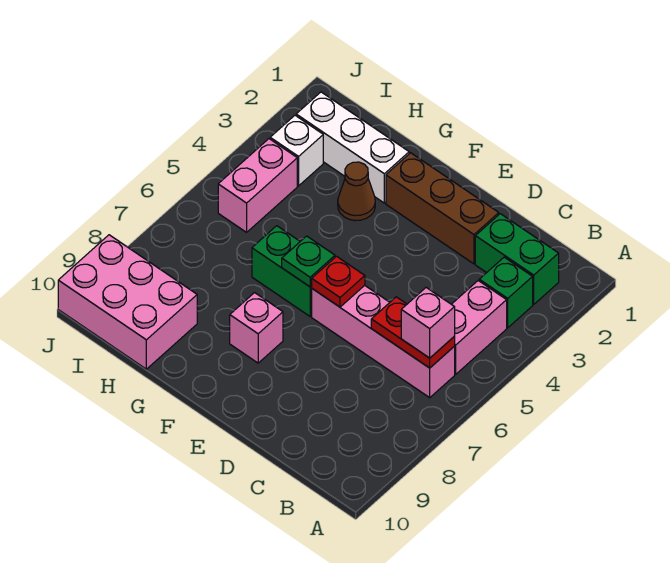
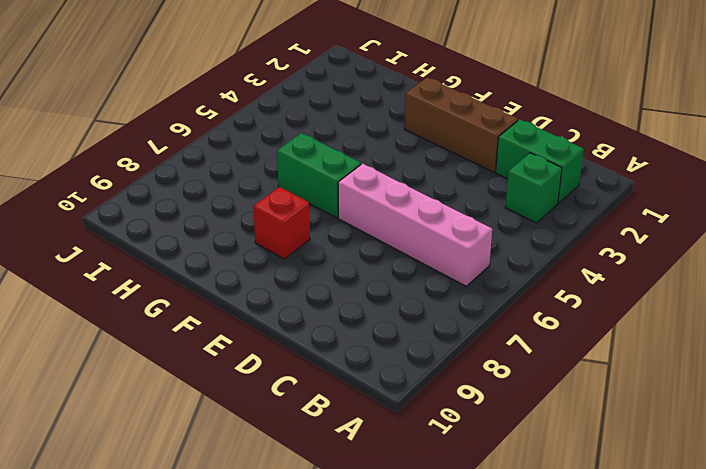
red brick F8 level 1 -> pink brick F8 level 1
none -> pink brick B4:B5 level 1
none -> white brick G2:I2 level 1
none -> brown cone G3 level 1

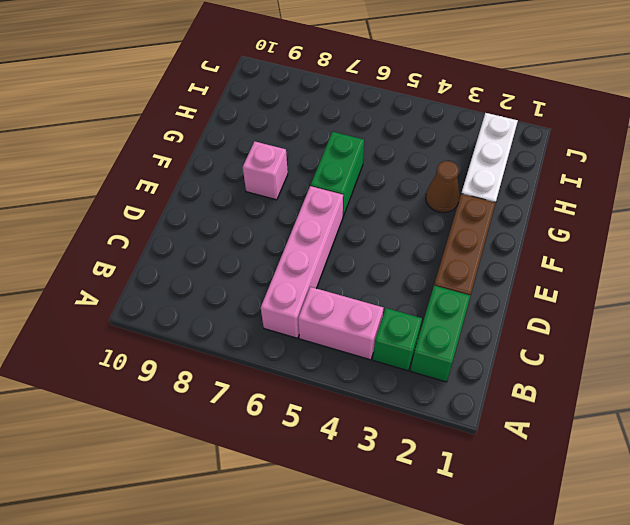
none -> pink brick H9:J10 level 1
none -> white brick I3 level 1
none -> pink brick I4:I5 level 1

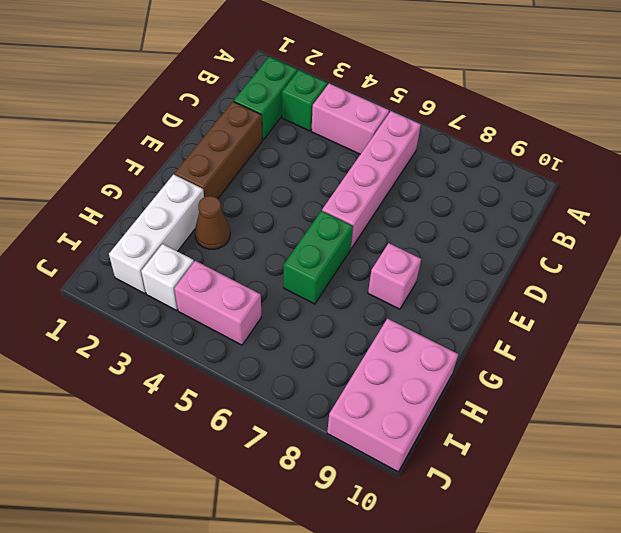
none -> red plate B6:C6 level 2
none -> red plate E6 level 2
none -> green plate F6 level 2

